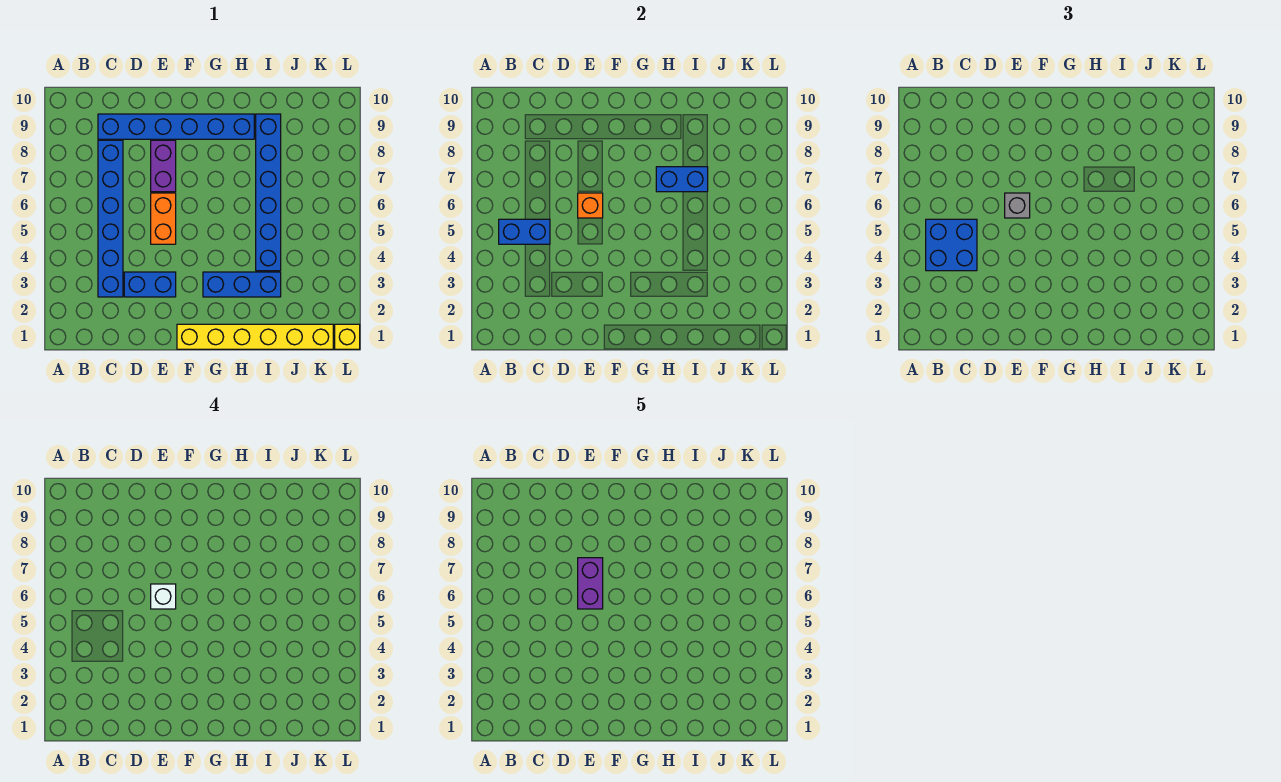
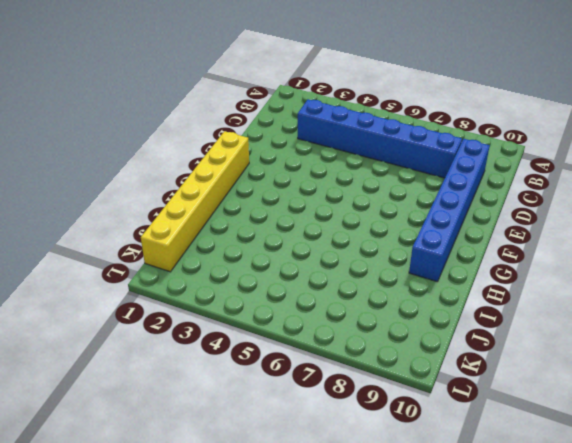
none -> blue brick D3:E3 level 1
none -> orange brick E5:E6 level 1
none -> purple brick E7:E8 level 1

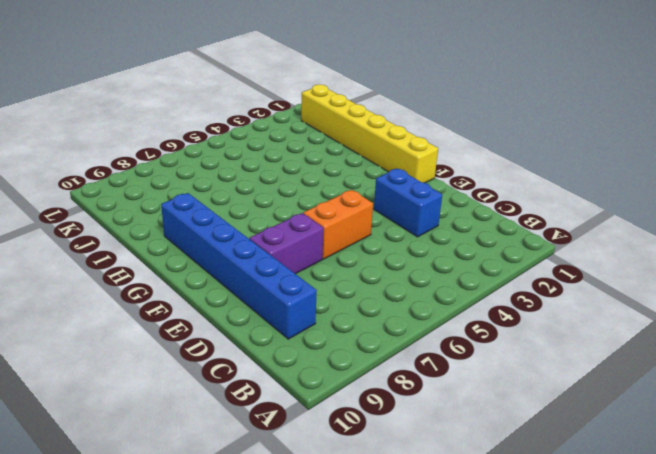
none -> blue brick C3:C8 level 1
none -> blue brick G3:I3 level 1
none -> blue brick I4:I9 level 1

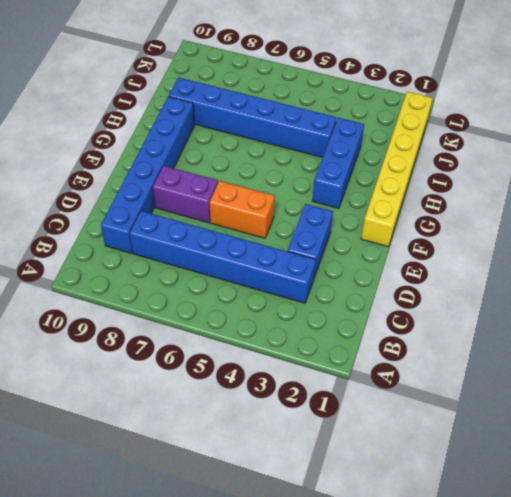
none -> yellow brick L1 level 1
none -> blue brick B5:C5 level 2
none -> orange brick E6 level 2

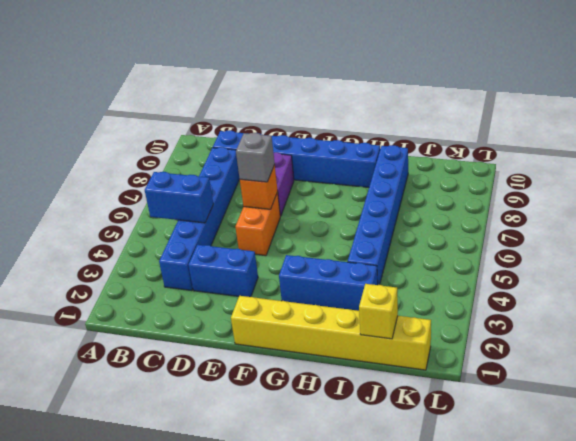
yellow brick J1 level 2 -> yellow brick L1 level 1
none -> blue brick H7:I7 level 2
none -> blue brick B4:C5 level 3
none -> white brick E6 level 4

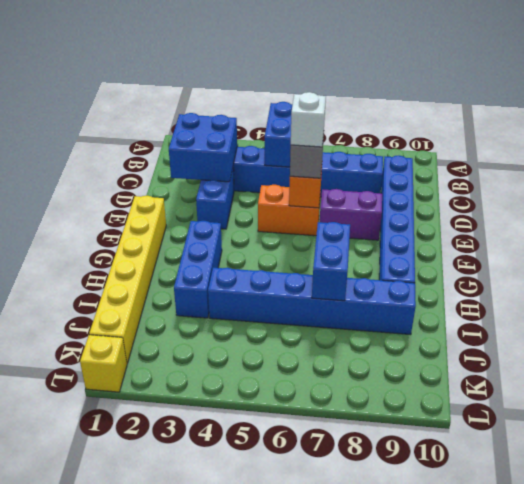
blue brick C2:D3 level 2 -> blue brick B4:C5 level 3
none -> purple brick E6:E7 level 5

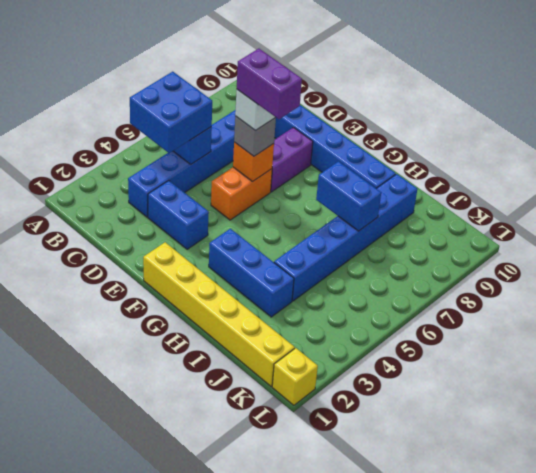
purple brick E6:F6 level 5 -> purple brick E6:E7 level 5

